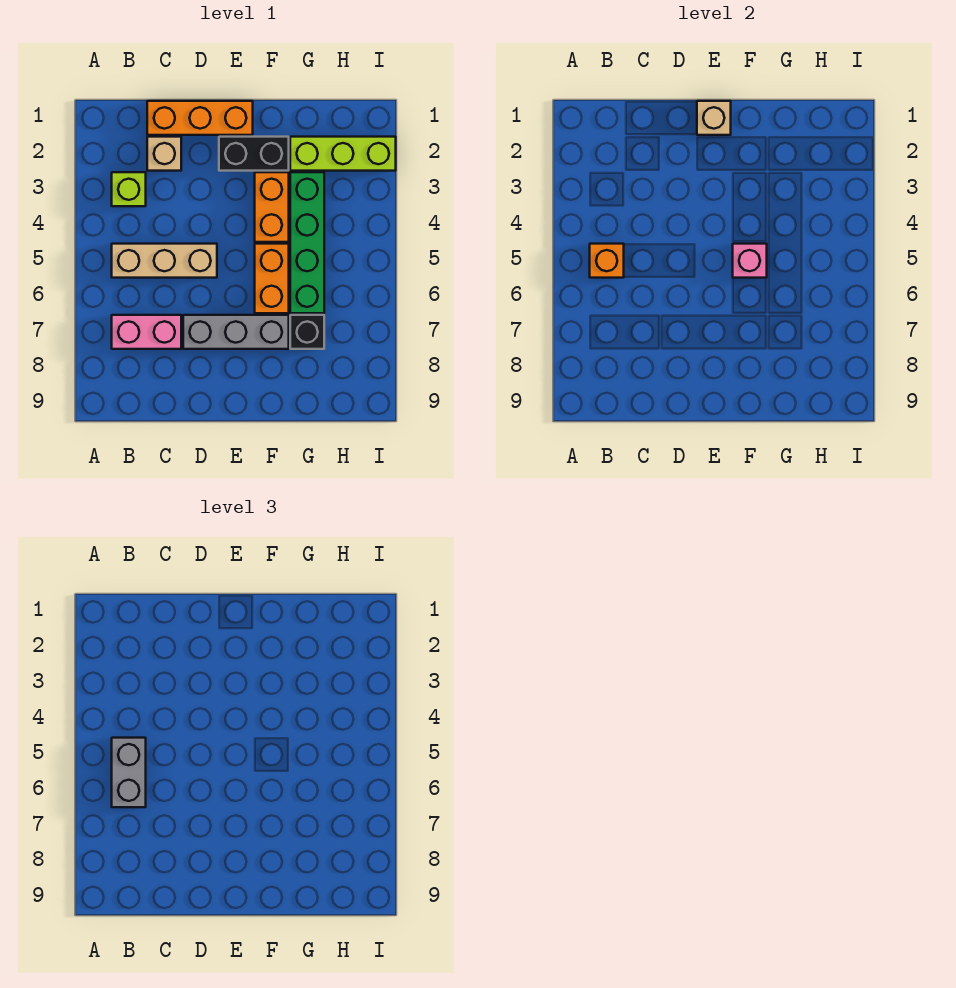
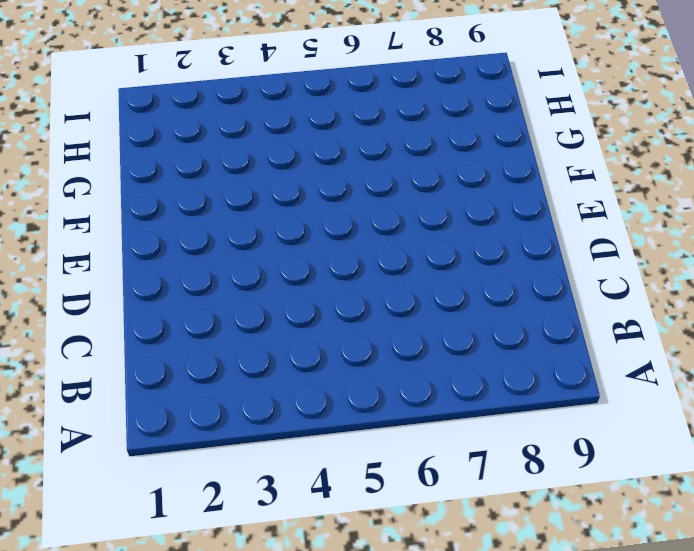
none -> lime brick B3 level 1
none -> tan brick B5:D5 level 1
none -> pink brick B7:C7 level 1

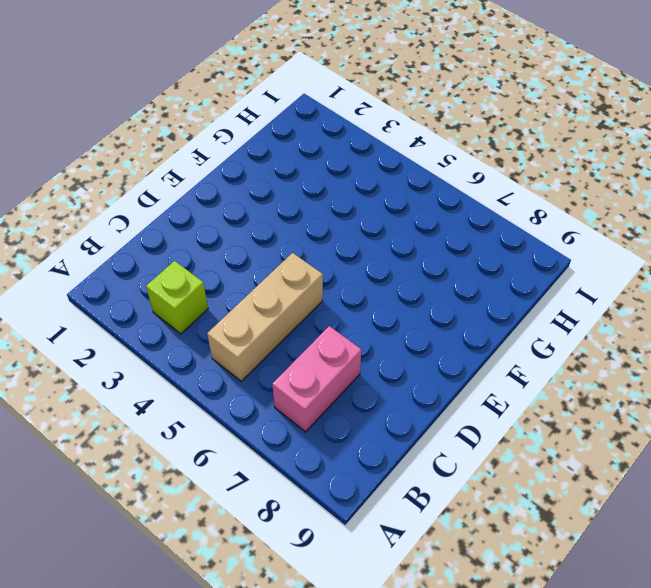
none -> orange brick C1:E1 level 1
none -> tan brick C2 level 1
none -> grey brick D7:F7 level 1

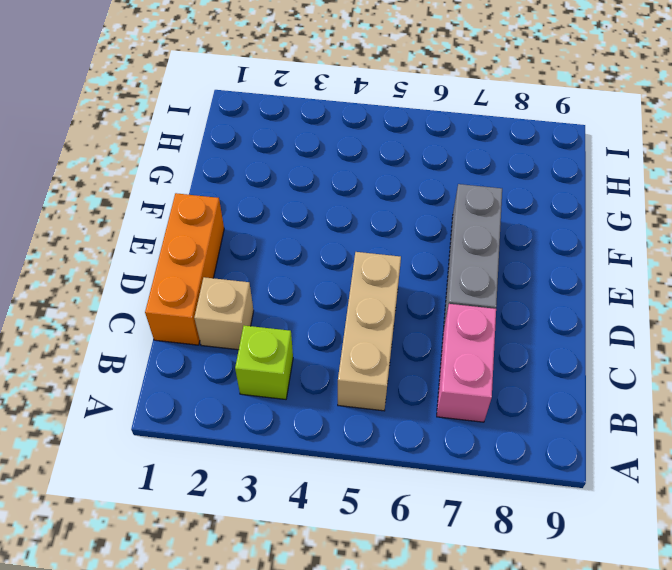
none -> black brick E2:F2 level 1
none -> orange brick F3:F4 level 1
none -> orange brick F5:F6 level 1

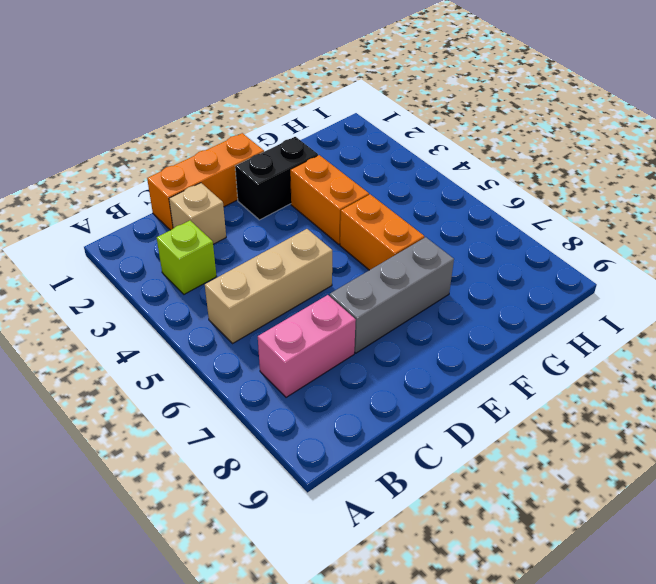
none -> lime brick G2:I2 level 1
none -> green brick G3:G6 level 1
none -> black brick G7 level 1

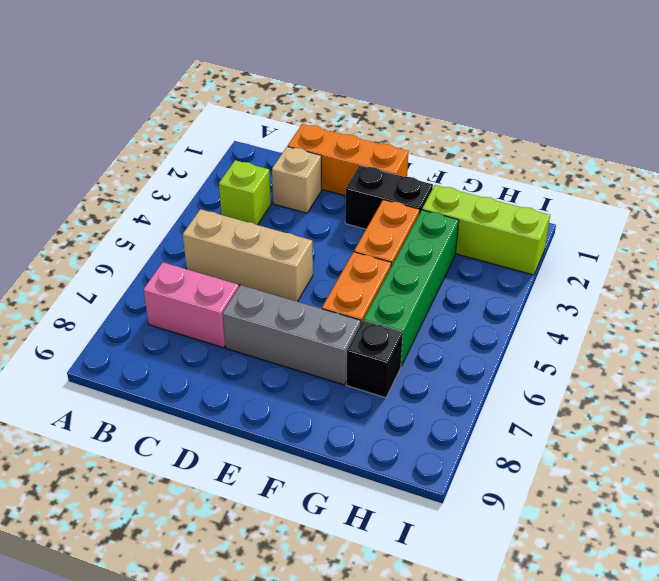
none -> orange brick B5 level 2
none -> tan brick E1 level 2
none -> pink brick F5 level 2

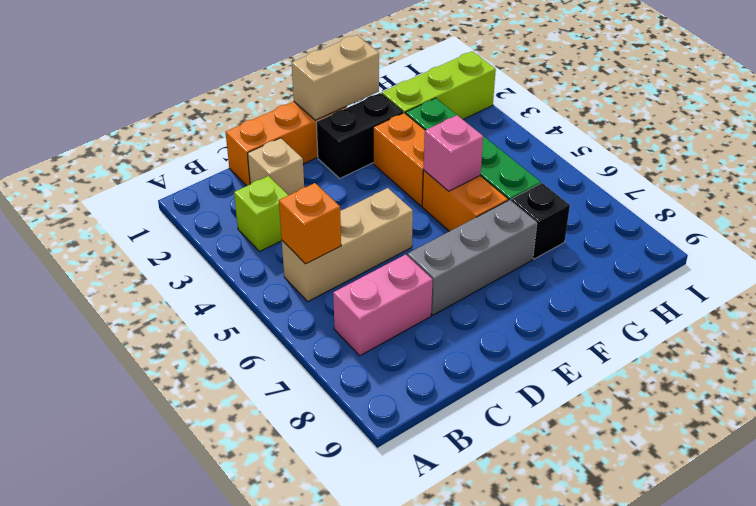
tan brick E1:F1 level 2 -> tan brick E1 level 2
none -> grey brick B5:B6 level 3

